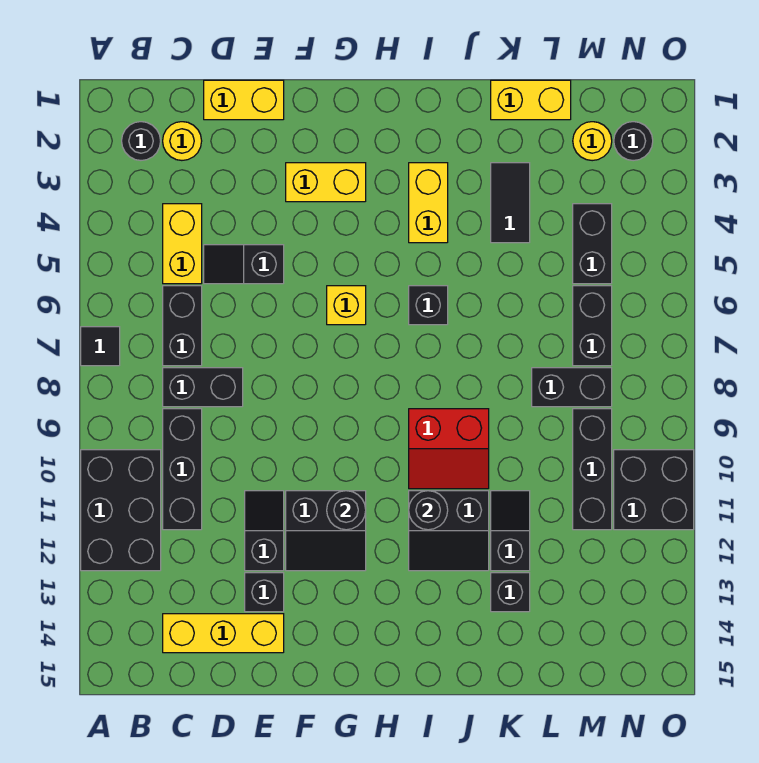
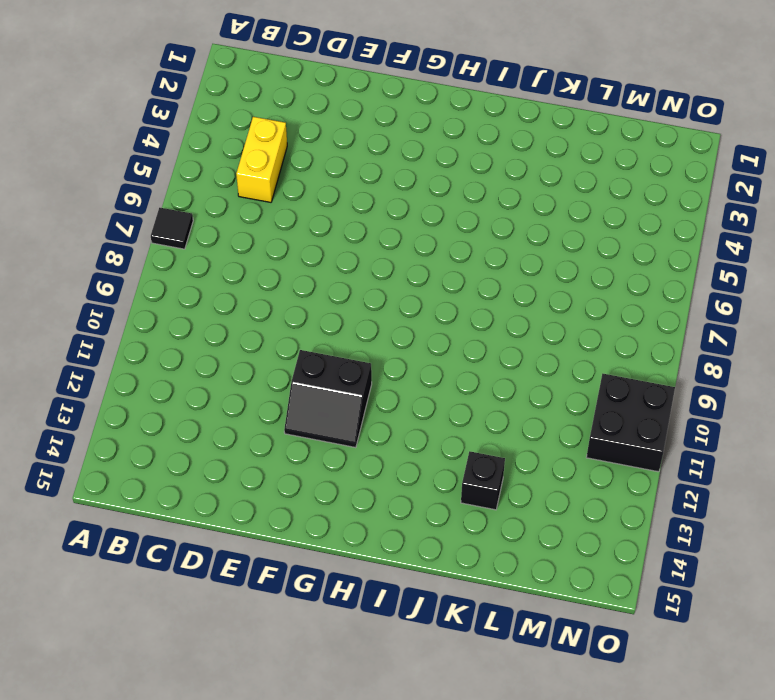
none -> black brick A10:B12 level 1
none -> black round brick B2 level 1
none -> yellow round brick C2 level 1
none -> black brick C6:C7 level 1

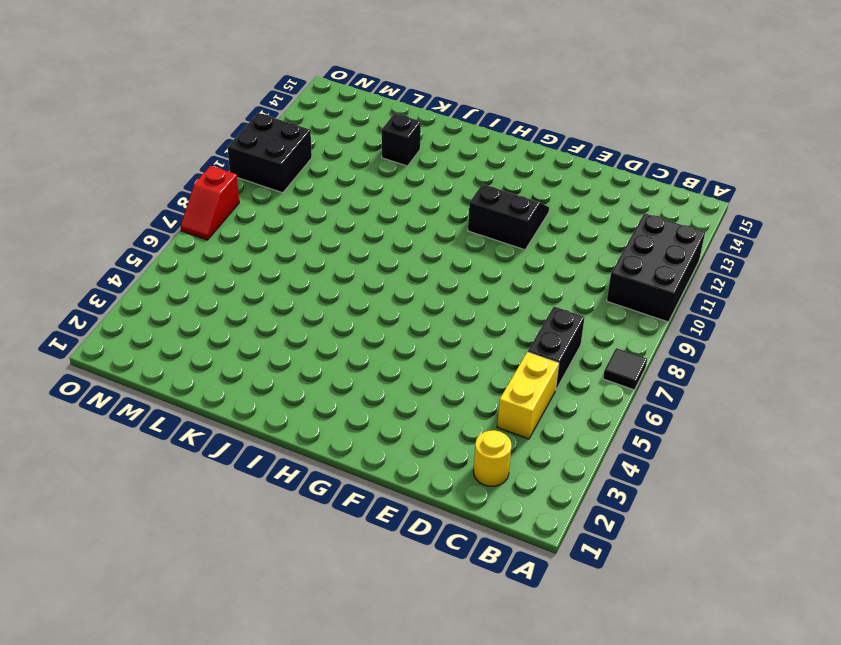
red slope O7:O8 level 1 top 8 -> none
none -> black round brick B2 level 1
none -> black brick C8:D8 level 1
none -> black brick C9:C11 level 1
none -> yellow brick C14:E14 level 1

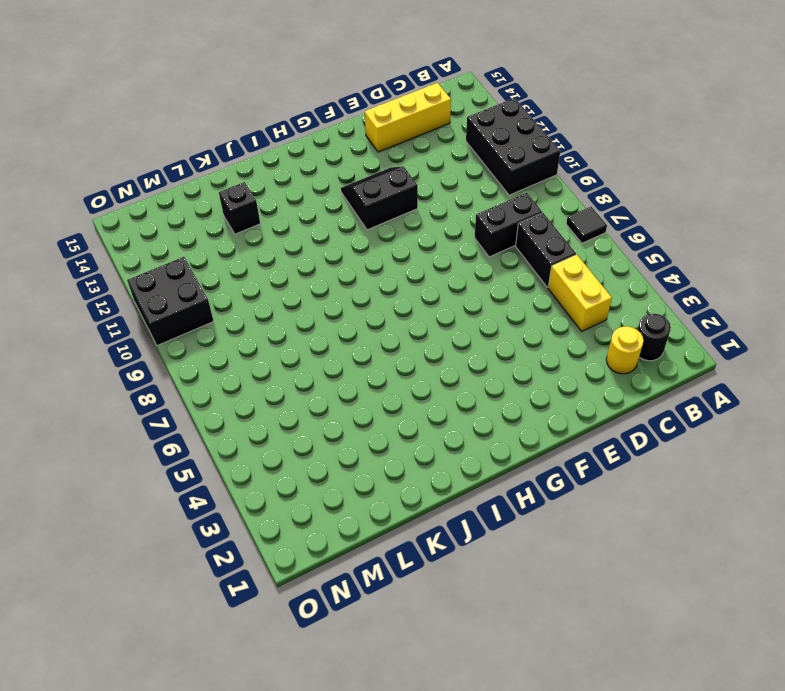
none -> black brick C9:C11 level 1
none -> yellow brick D1:E1 level 1
none -> black slope D5:E5 level 1 top E
none -> black slope E11:E12 level 1 top 12

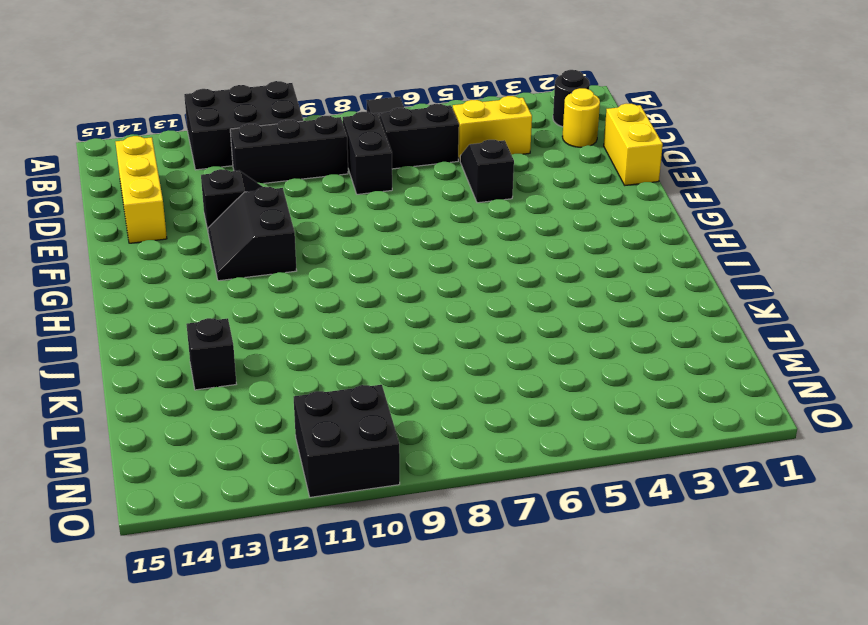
none -> black brick E13 level 1
none -> yellow brick F3:G3 level 1
none -> yellow brick G6 level 1
none -> yellow brick I3:I4 level 1

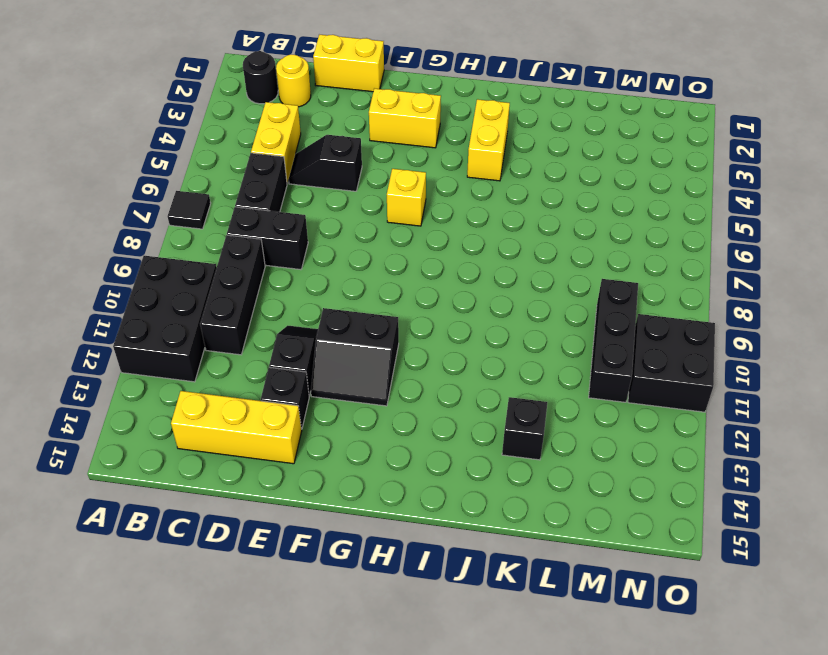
none -> black brick I6 level 1
none -> red slope I9:J10 level 1 top 9
none -> black slope I11:J12 level 1 top 11
none -> yellow brick K1:L1 level 1

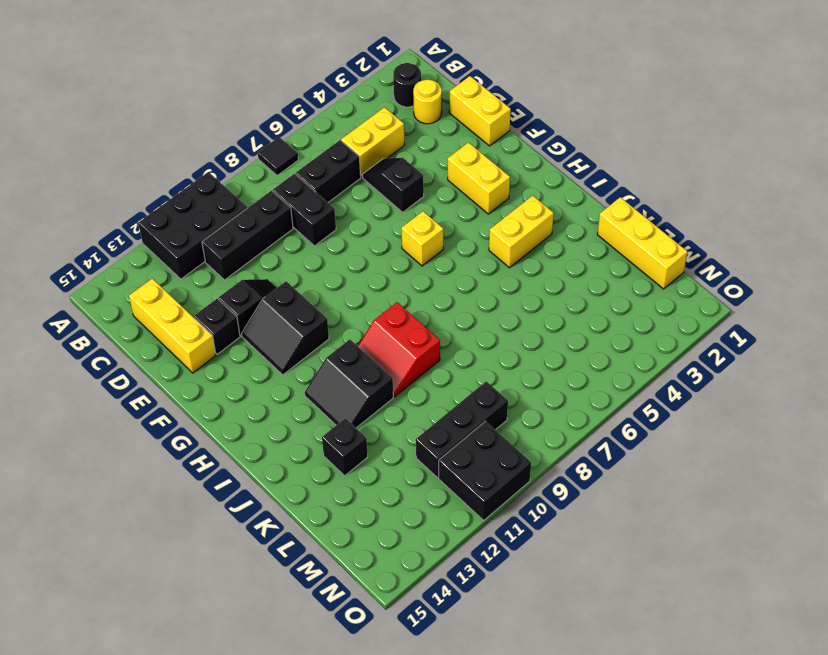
yellow brick K1:M1 level 1 -> yellow brick K1:L1 level 1
none -> black brick I6 level 1
none -> black tile K3:K4 level 1
none -> black slope K11:K12 level 1 top 12
none -> black brick L8:M8 level 1

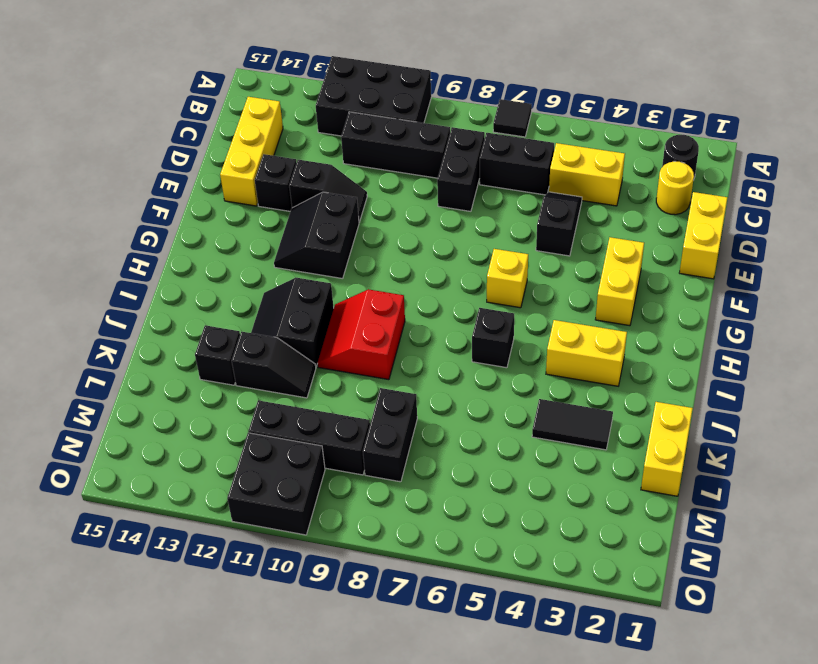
none -> yellow round brick M2 level 1
none -> black brick M4:M5 level 1
none -> black brick M6:M7 level 1
none -> black round brick N2 level 1

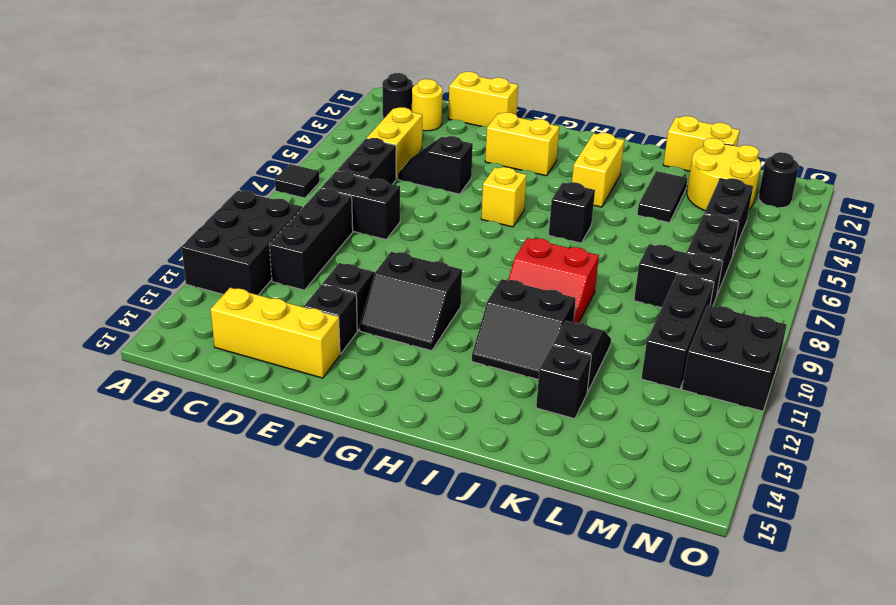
yellow round brick L2:M3 level 1 -> yellow round brick M2 level 1
none -> black round brick G11 level 2
none -> black round brick I11 level 2

